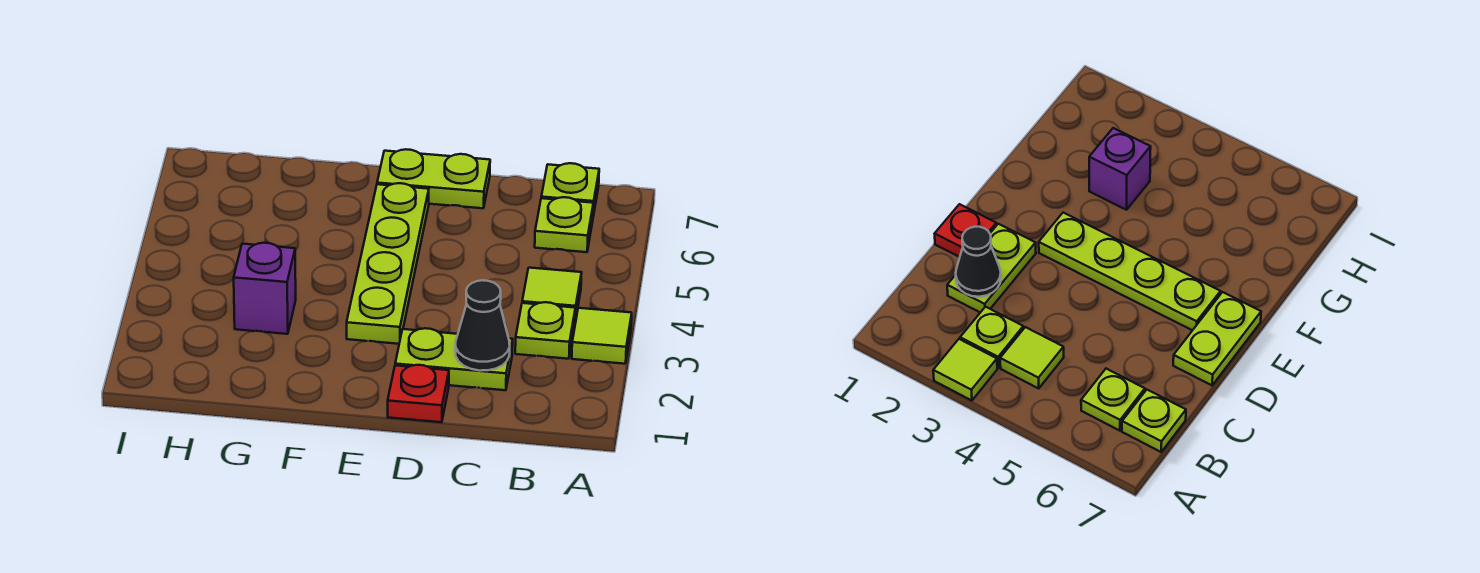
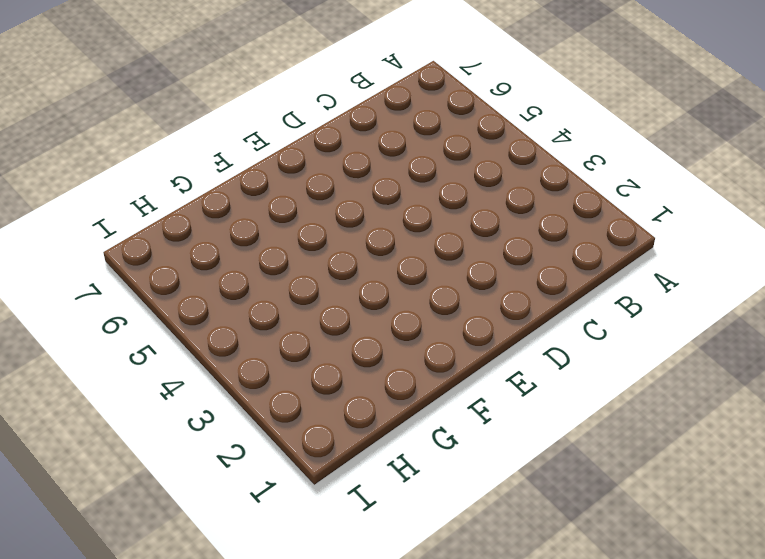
none -> lime tile A3 level 1
none -> lime plate B3 level 1

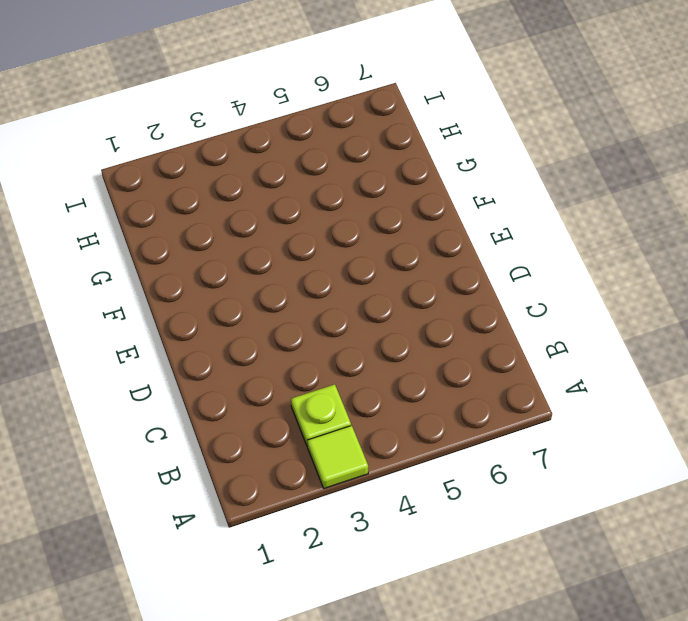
none -> lime tile B4 level 1
none -> lime plate B6 level 1

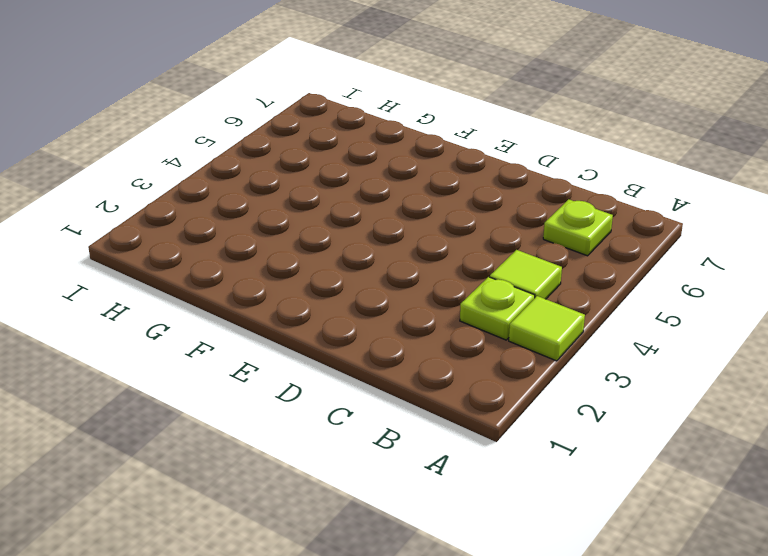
none -> lime plate B7 level 1
none -> lime plate C2:D2 level 1

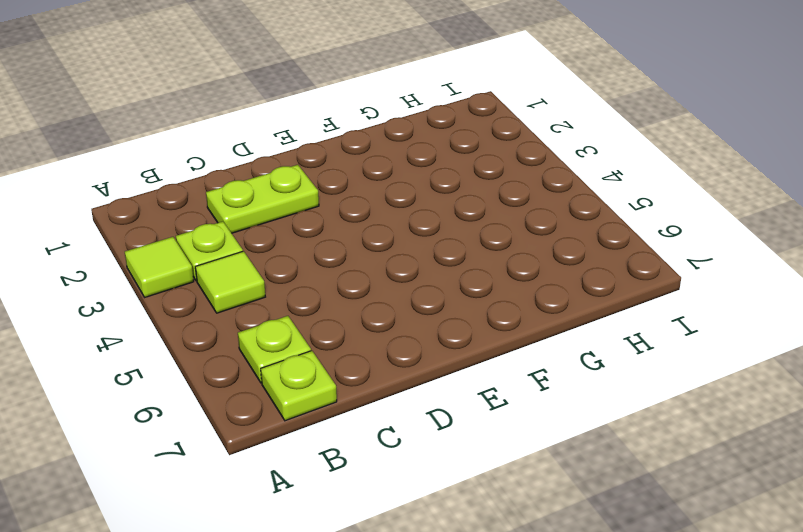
none -> red plate D1 level 1
none -> lime plate D7:E7 level 1

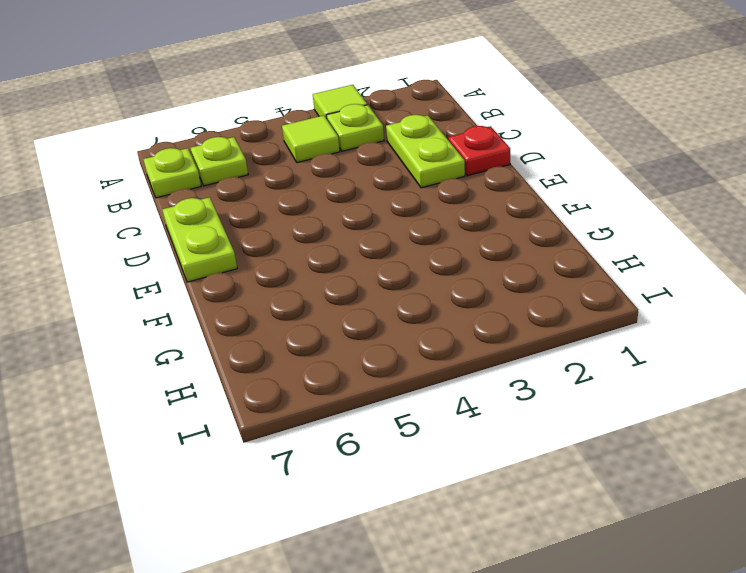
none -> lime plate E3:E6 level 1
none -> purple brick G3 level 1

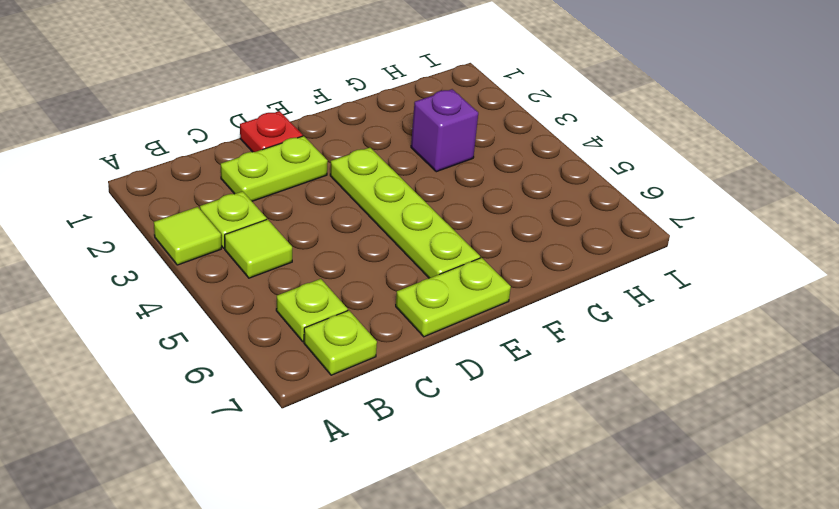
none -> black cone C2 level 2

